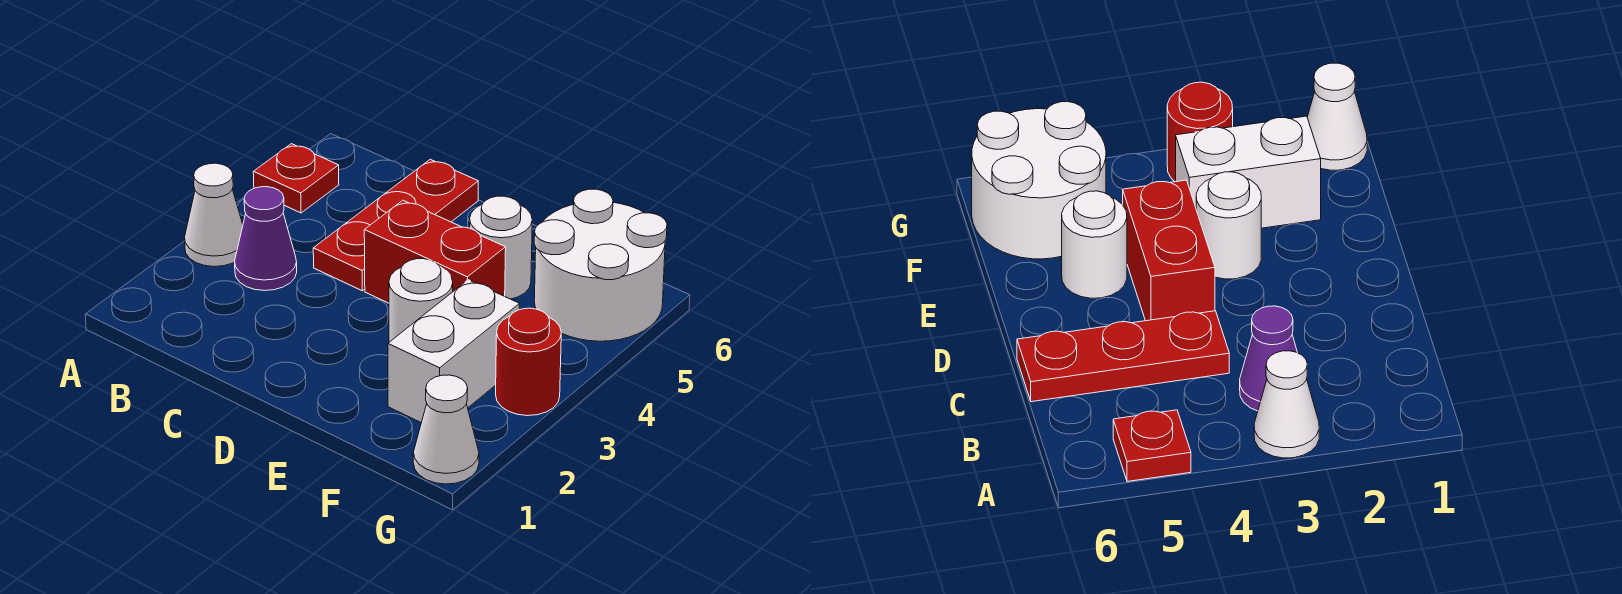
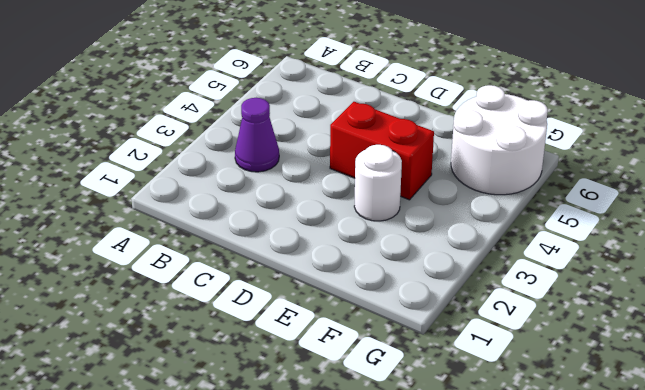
none -> white cone A3 level 1
none -> red plate A5 level 1

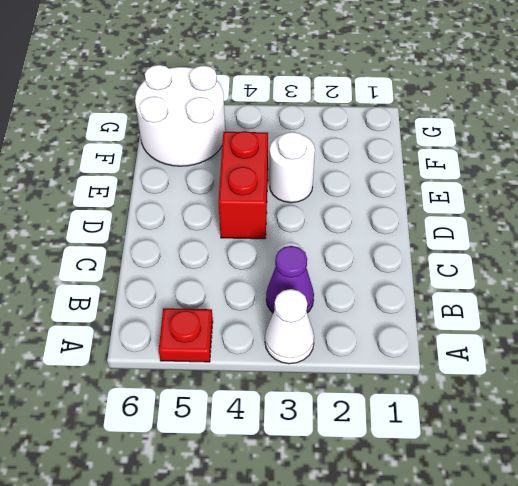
none -> red plate C4:C6 level 1
none -> white round brick E5 level 1

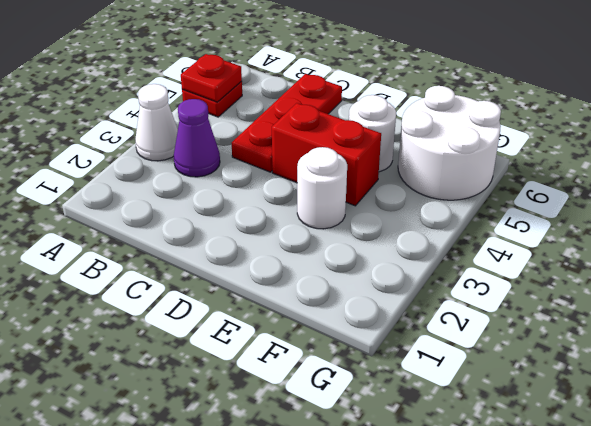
red plate A5 level 2 -> none
none -> white brick F2:F3 level 1
none -> white cone G1 level 1

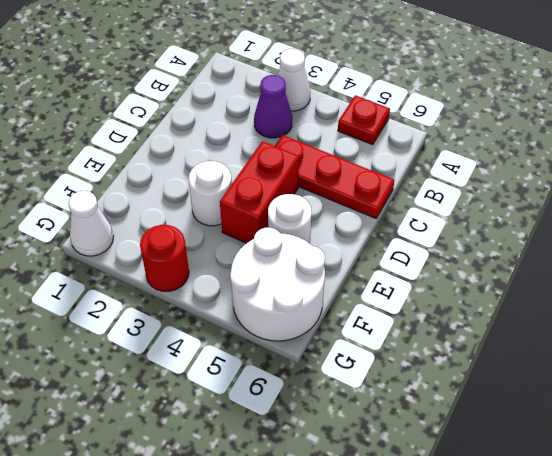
none -> white brick F2:F3 level 1

